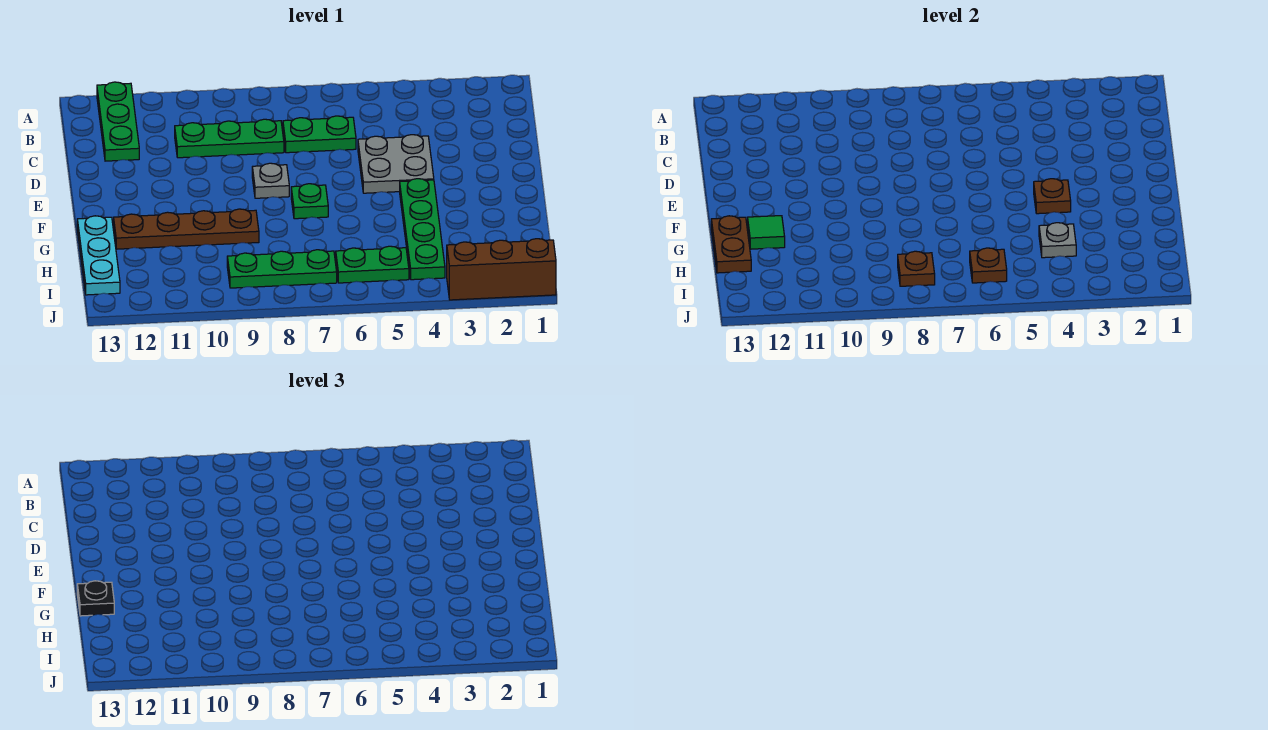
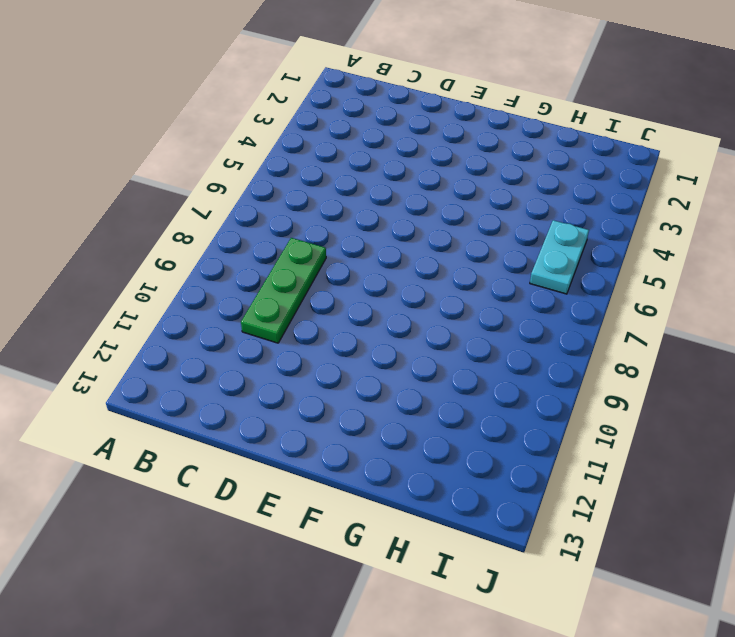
cyan plate I5:I6 level 1 -> green plate I5:I6 level 1
none -> green plate A12:C12 level 1
none -> green plate C6:C7 level 1
none -> grey plate D4:E5 level 1

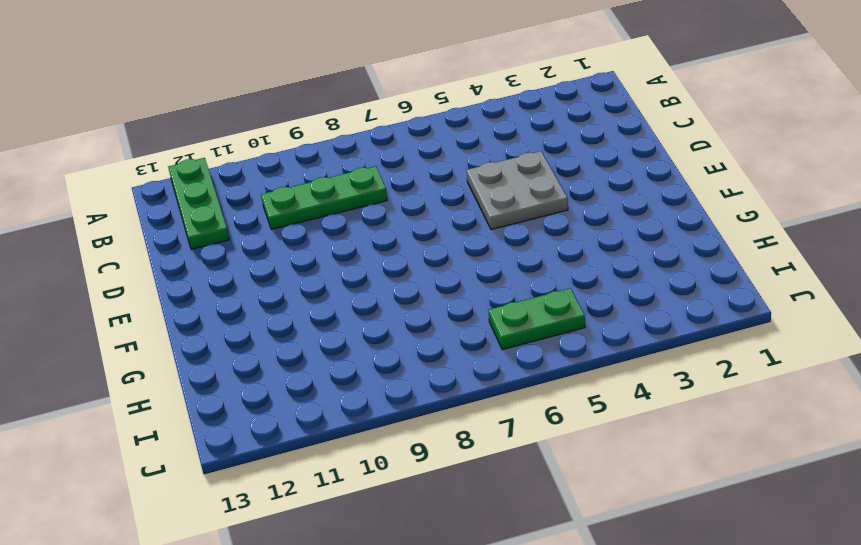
none -> green plate C6:C7 level 1
none -> grey plate E8 level 1
none -> green plate F4:I4 level 1

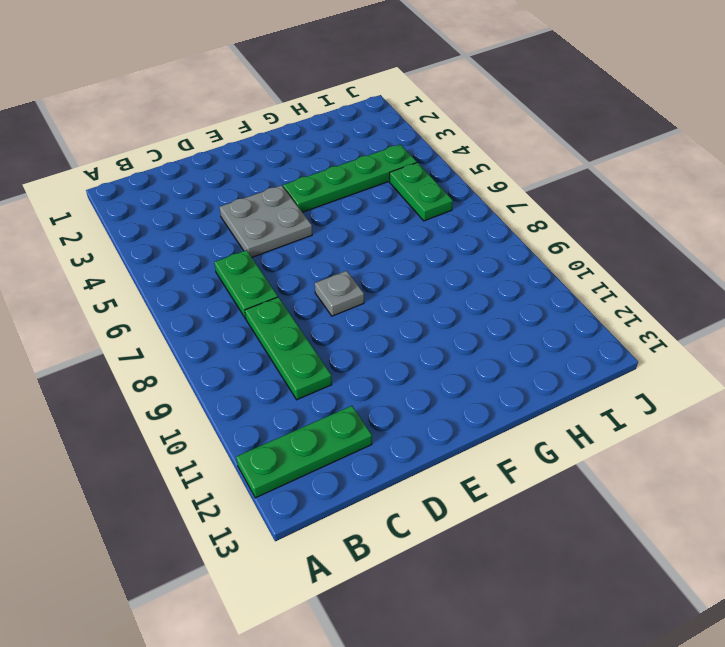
none -> green plate F7 level 1
none -> brown plate G9:G12 level 1
none -> cyan plate G13:I13 level 1

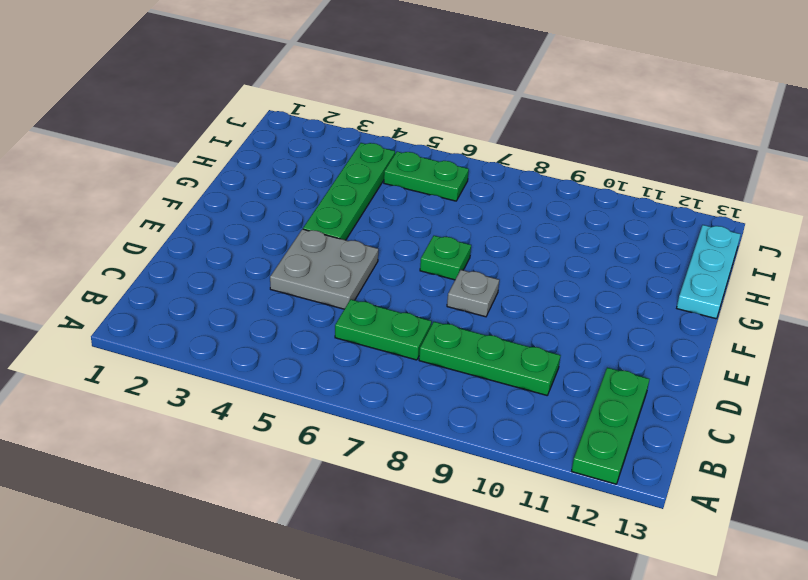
none -> brown plate G9:G12 level 1
none -> green plate I7:I9 level 1
none -> brown brick J1:J3 level 1

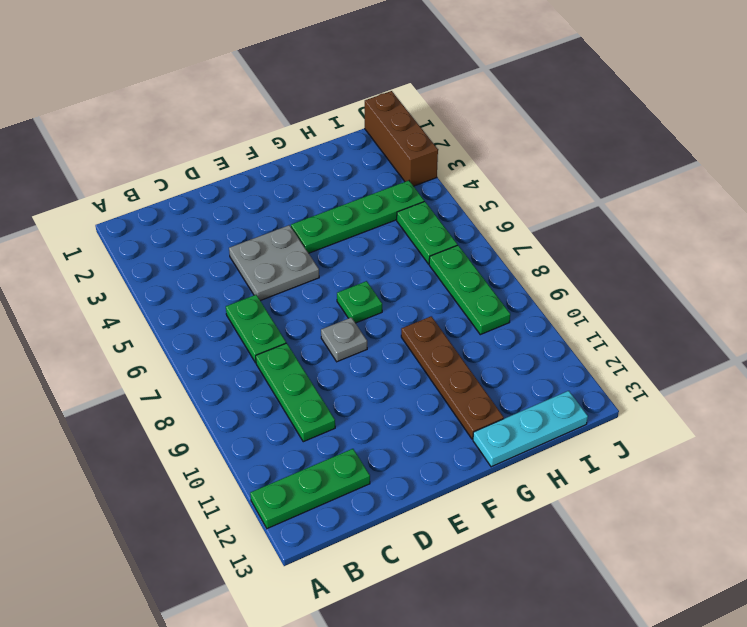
none -> brown plate F4 level 2
none -> green tile G12 level 2
none -> brown plate G13:H13 level 2

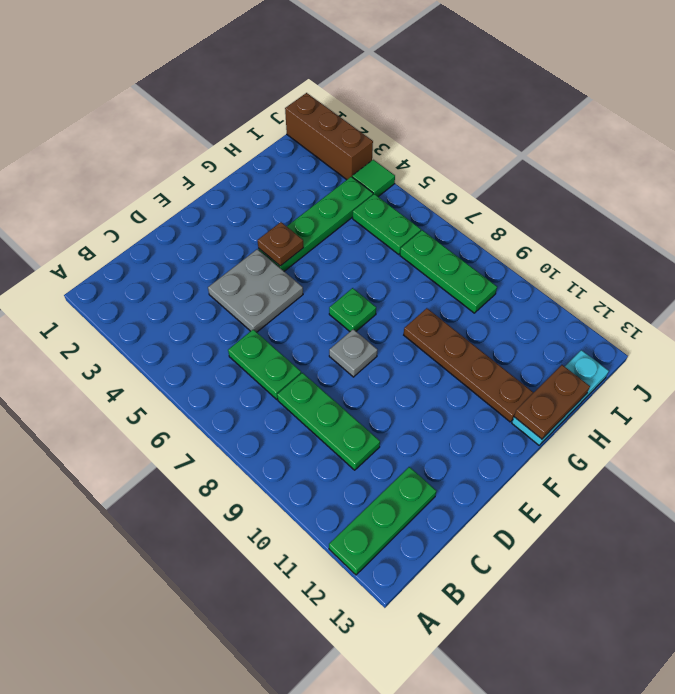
green tile J4 level 1 -> green tile G12 level 2
none -> grey plate H4 level 2
none -> brown plate I6 level 2
none -> brown plate I8 level 2

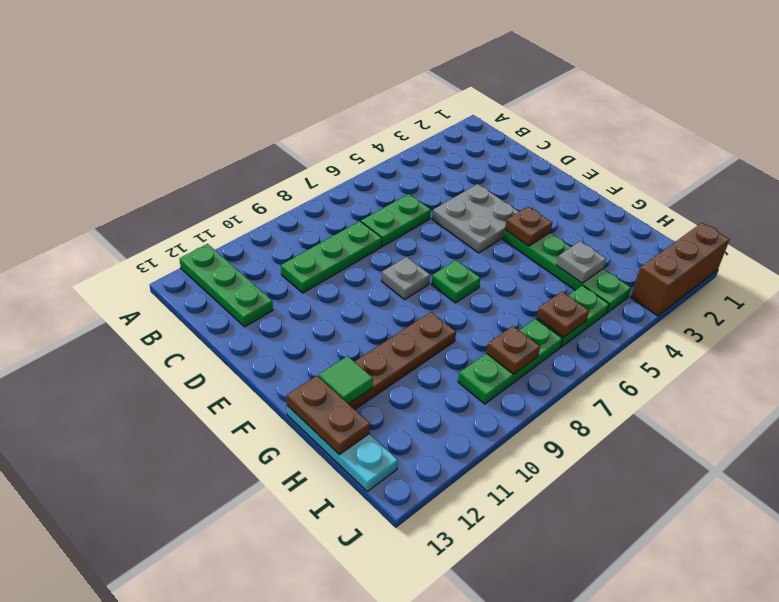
none -> black plate G13 level 3

